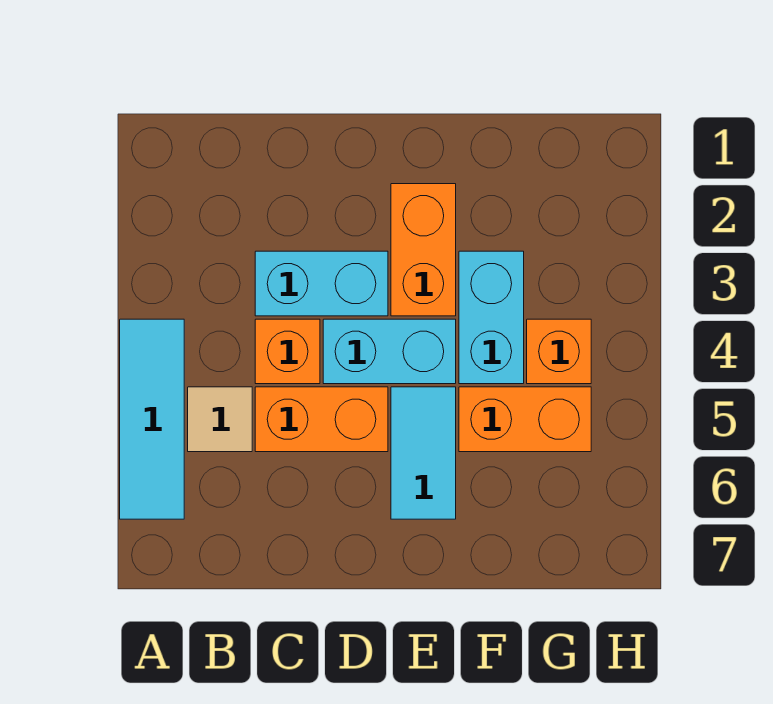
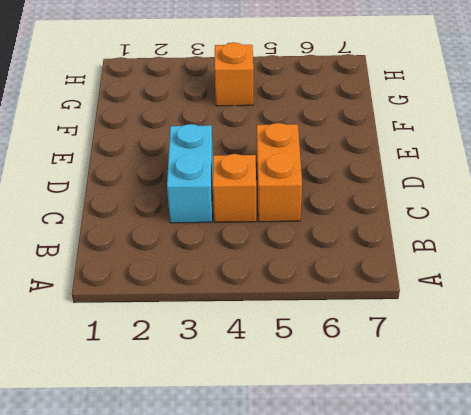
none -> cyan tile A4:A6 level 1
none -> tan tile B5 level 1

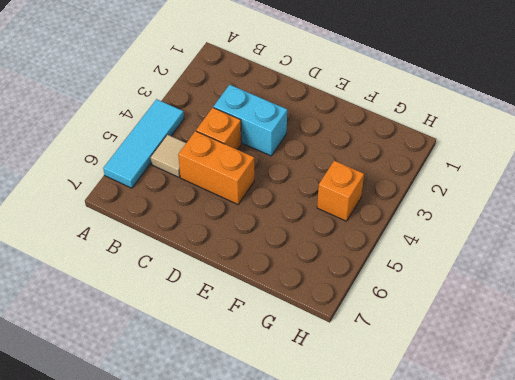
none -> cyan brick D4:E4 level 1
none -> orange brick E2:E3 level 1

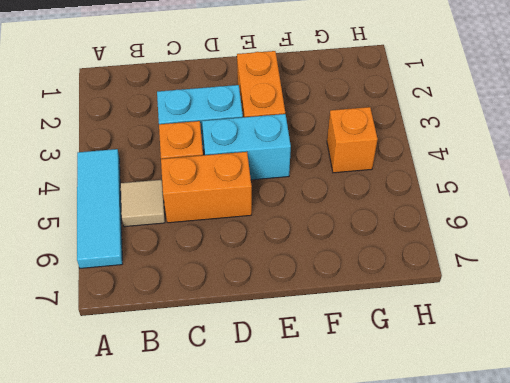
none -> cyan tile E5:E6 level 1
none -> cyan brick F3:F4 level 1

